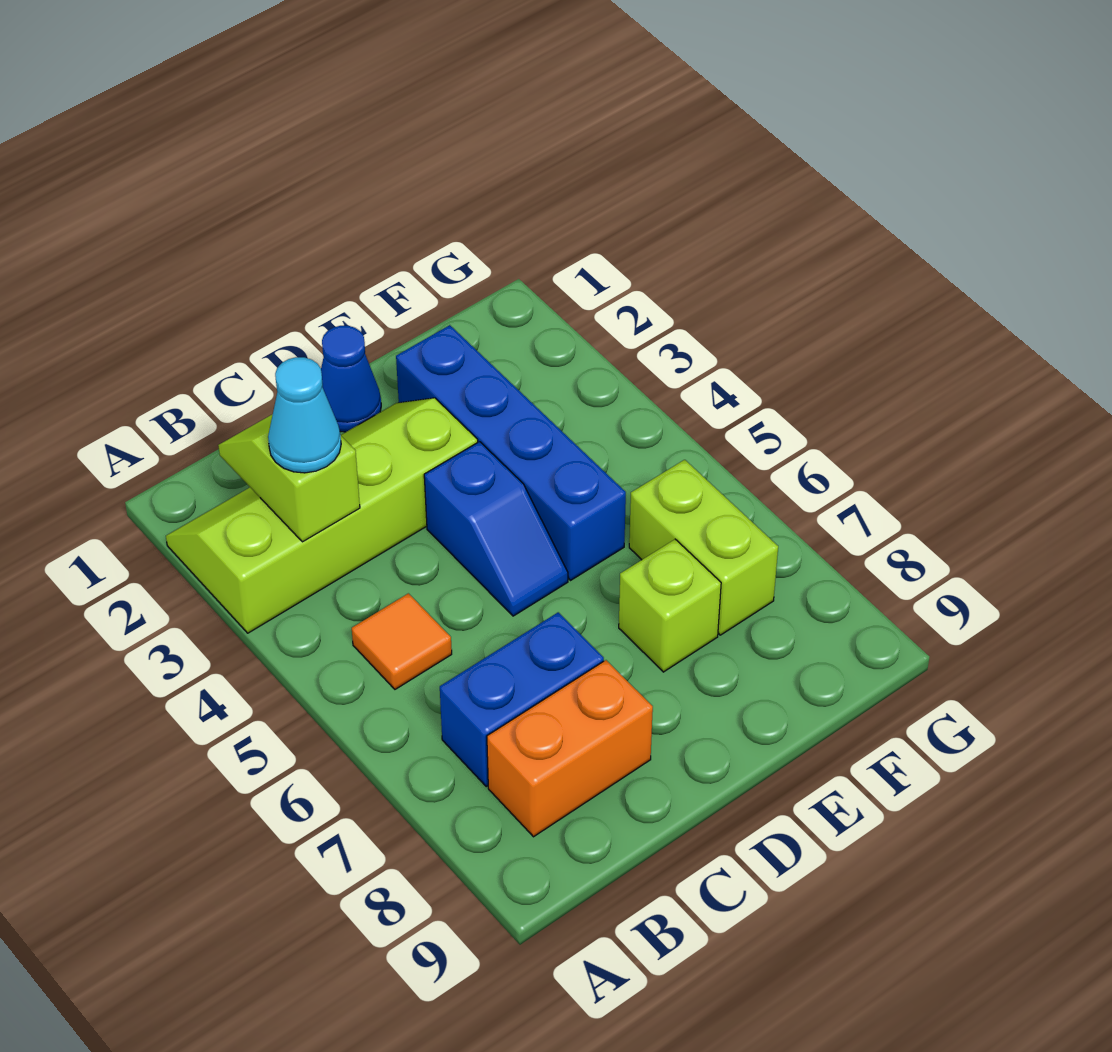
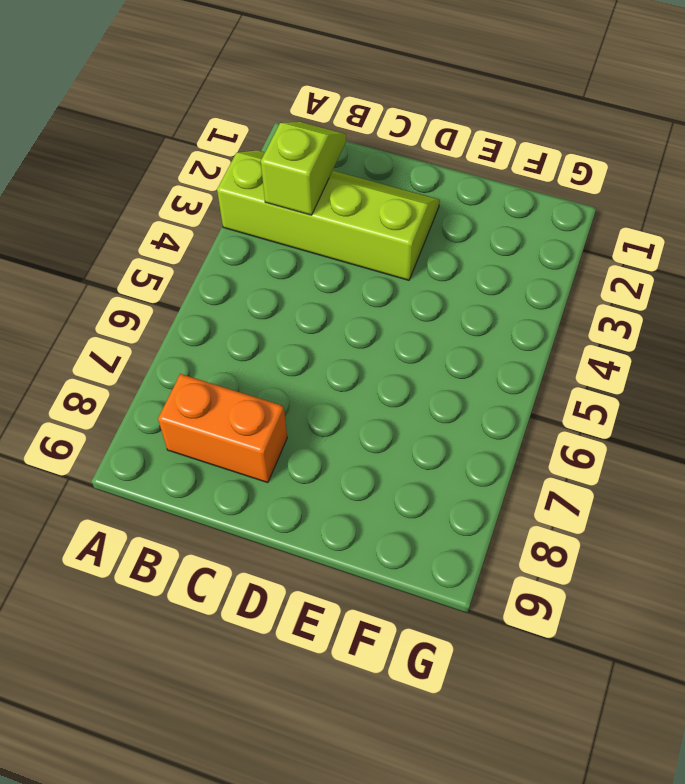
none -> orange tile B5 level 1
none -> blue brick B7:C7 level 1

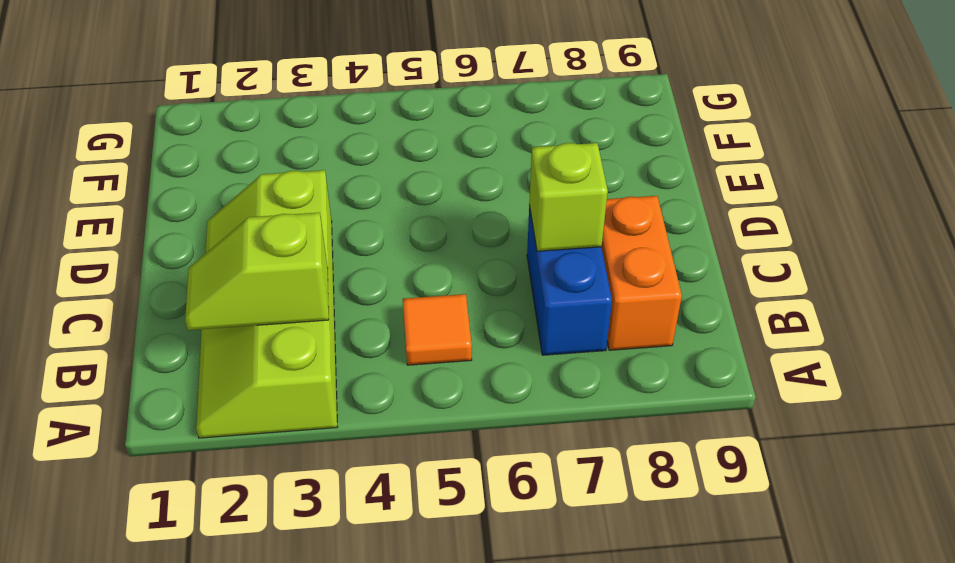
lime brick C7 level 2 -> lime brick E7 level 1
none -> blue cone D1 level 1
none -> blue slope D4:D5 level 1 top 4

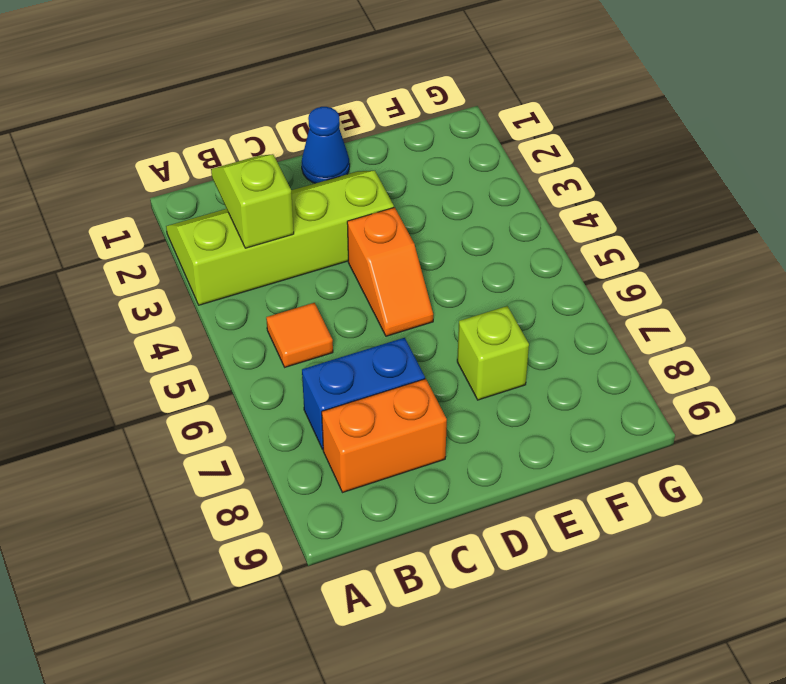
orange slope D4:D5 level 1 top 4 -> blue slope D4:D5 level 1 top 4
none -> blue brick E2:E5 level 1
none -> lime brick F6:F7 level 1

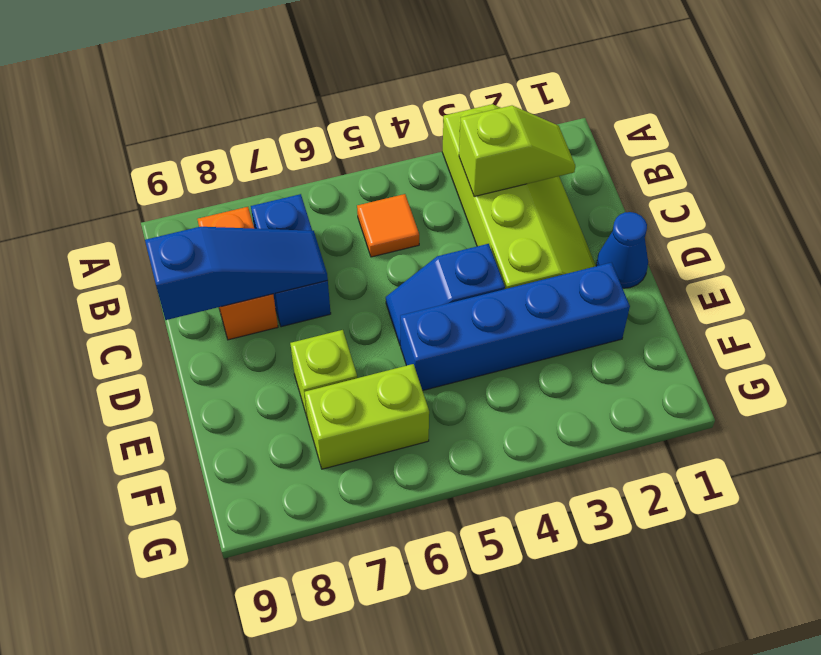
blue slope C7:C9 level 2 top 9 -> none
none -> cyan cone B3 level 3

